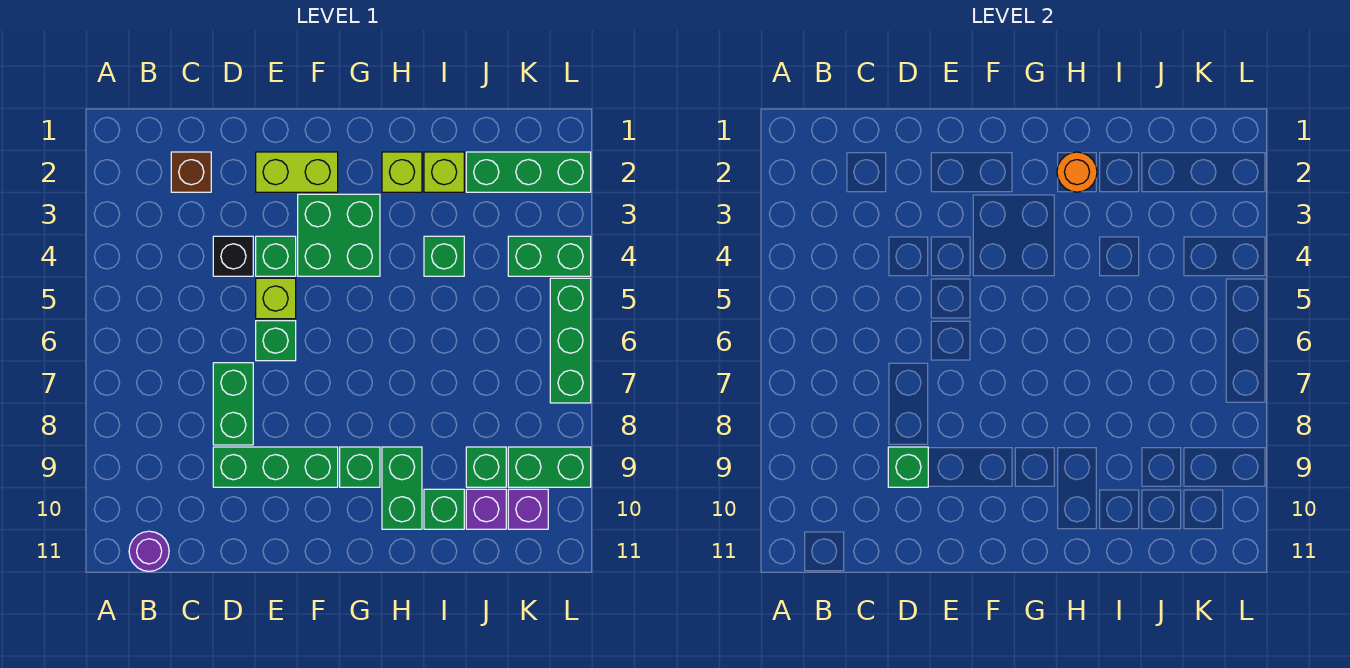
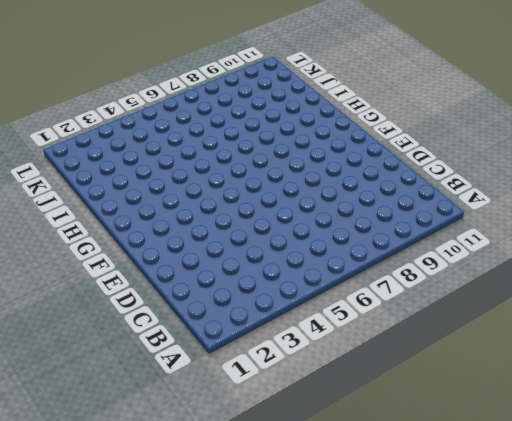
none -> purple round brick B11 level 1
none -> brown brick C2 level 1
none -> black brick D4 level 1

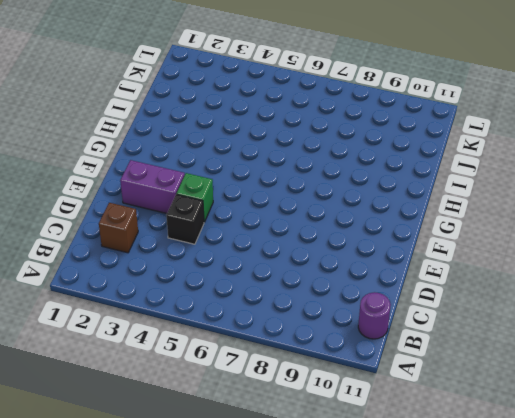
purple brick E2:E3 level 1 -> lime brick E2:F2 level 1
none -> green brick D7:D8 level 1
none -> green brick D9:F9 level 1
none -> lime brick E5 level 1

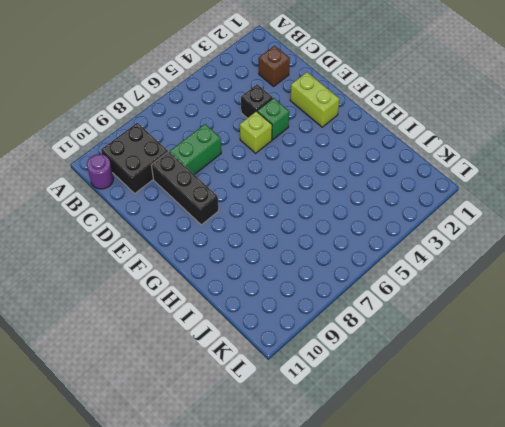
black brick B9:C10 level 1 -> none
black brick D9:F9 level 1 -> green brick D9:F9 level 1
none -> green brick E6 level 1
none -> green brick F3:G4 level 1
none -> green brick G9 level 1

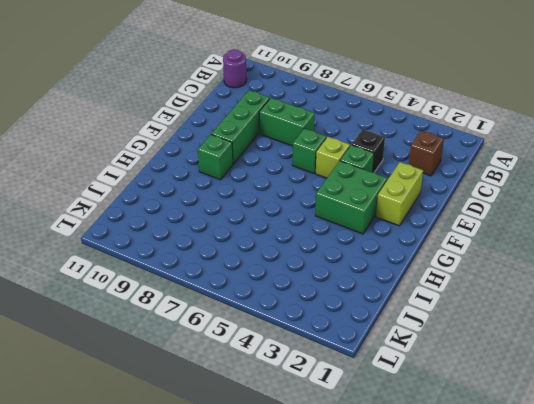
none -> lime brick H2 level 1
none -> green brick H9:H10 level 1
none -> lime brick I2 level 1

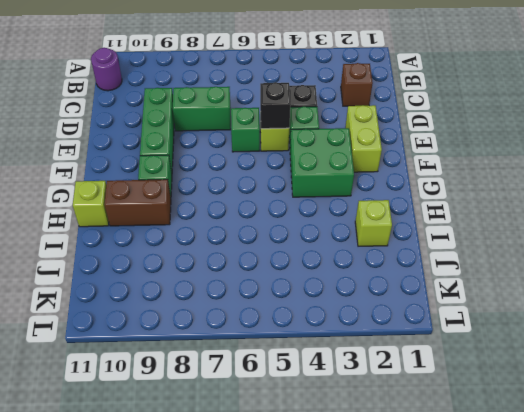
black brick E5 level 2 -> none
brown brick H9:H10 level 1 -> green brick H9:H10 level 1
lime brick H11 level 1 -> lime brick H2 level 1
none -> green brick I4 level 1
none -> green brick I10 level 1
none -> green brick J2:L2 level 1

